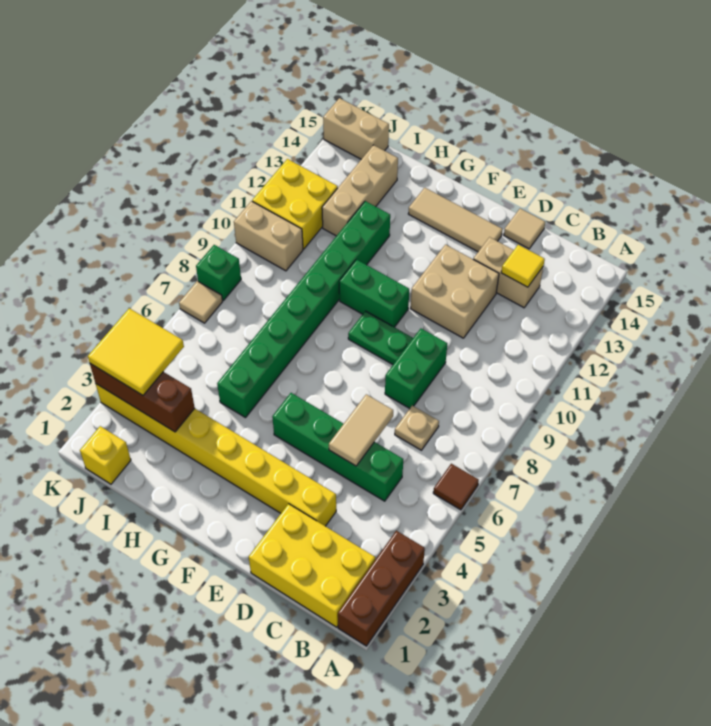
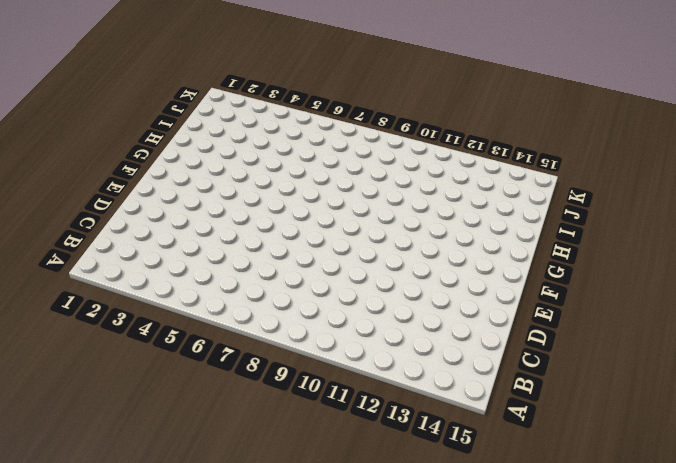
none -> brown brick A1:A3 level 1
none -> brown tile A6 level 1
none -> yellow brick B1:D2 level 1

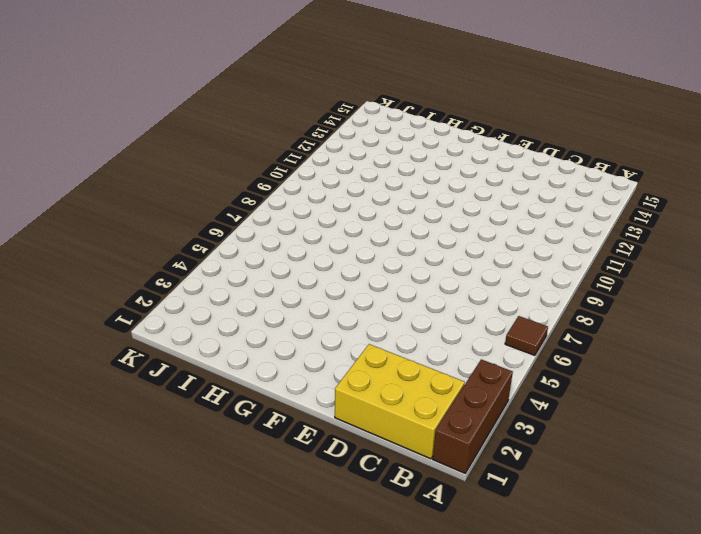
none -> green brick C5:F5 level 1
none -> tan plate C7 level 1
none -> tan brick C13:D13 level 1

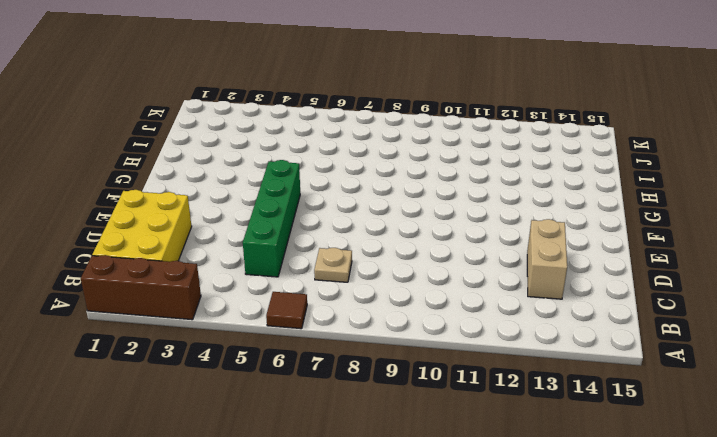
none -> yellow brick D3:K3 level 1
none -> green brick D8:D9 level 1
none -> tan brick D11:E12 level 1

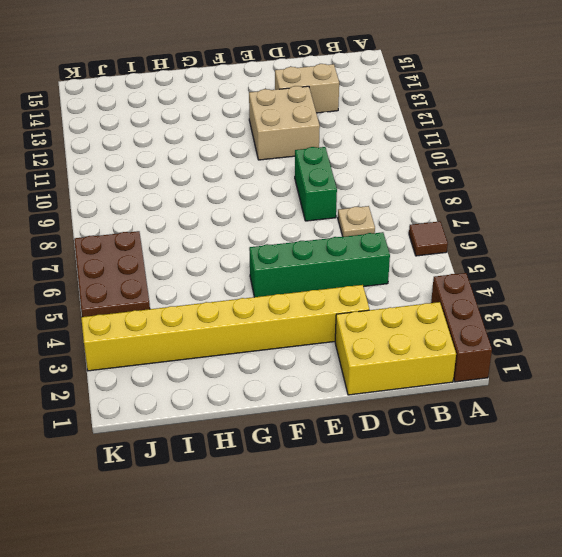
brown plate J5:K7 level 1 -> tan tile K7 level 1
none -> tan tile D15 level 1
none -> green plate E9:F9 level 1
none -> tan tile E14:G14 level 1

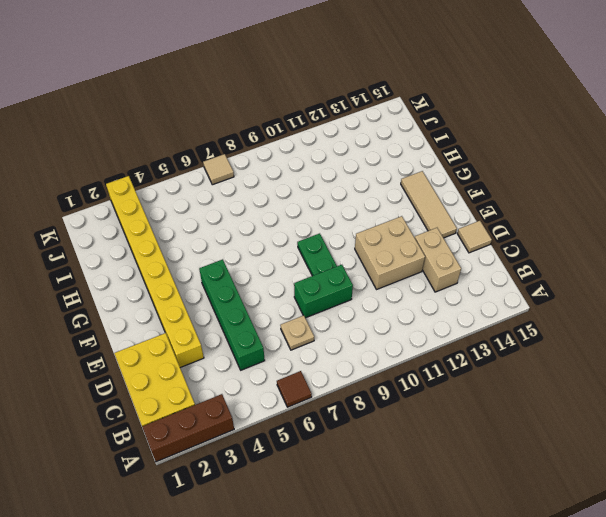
none -> green brick F10:G10 level 1
none -> green brick H5:H12 level 1
none -> tan brick I12:I14 level 1

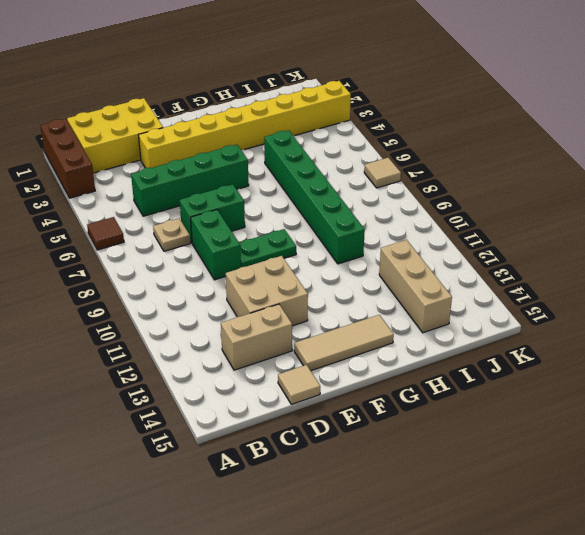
green brick D7:E7 level 1 -> green brick F10:G10 level 1
green brick H5:H10 level 1 -> green brick H5:H12 level 1
none -> yellow brick J1 level 1
none -> tan brick J10:K10 level 1
none -> yellow brick J11:K12 level 1

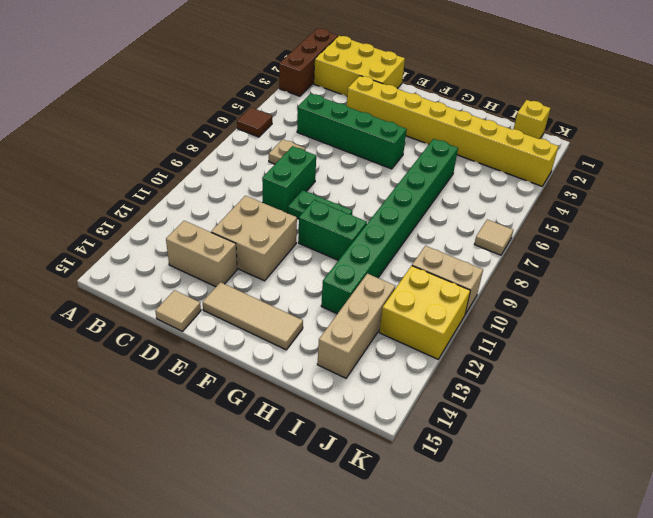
none -> tan brick J15:K15 level 1
none -> green brick K8 level 1
none -> yellow tile C13 level 2

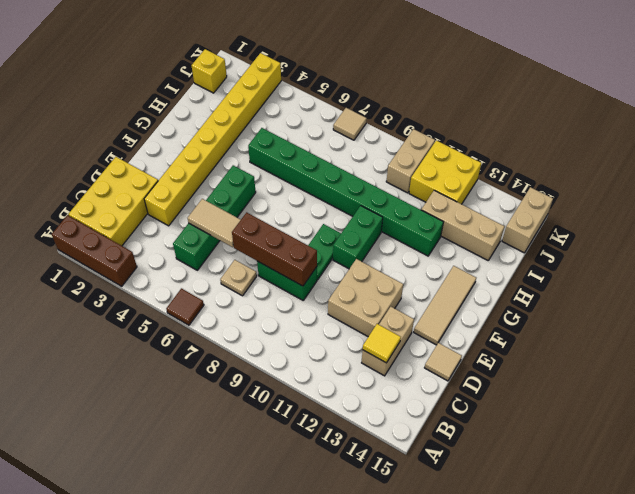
brown brick D7:D9 level 2 -> brown brick I3:K3 level 2
none -> green brick K8 level 1
none -> yellow tile J3:K4 level 3

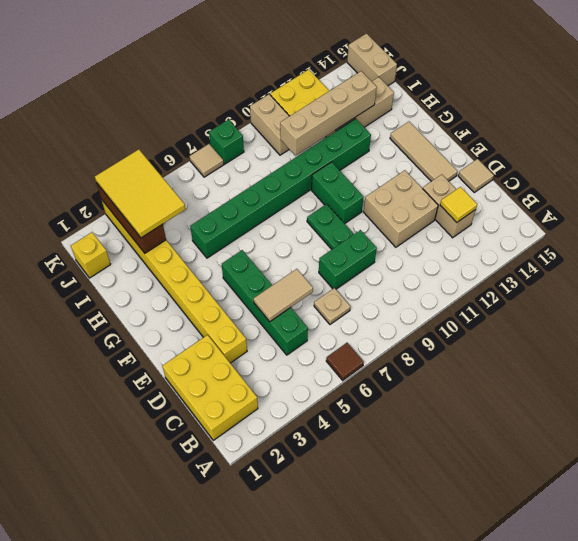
yellow tile I3:K4 level 3 -> yellow tile J3:K4 level 3
tan brick I10:I13 level 2 -> none
none -> brown brick A1:A3 level 1

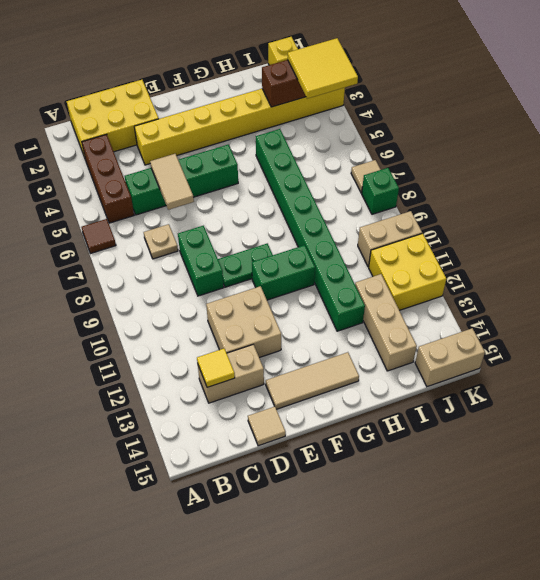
brown brick B3:B5 level 1 -> brown brick A1:A3 level 1

